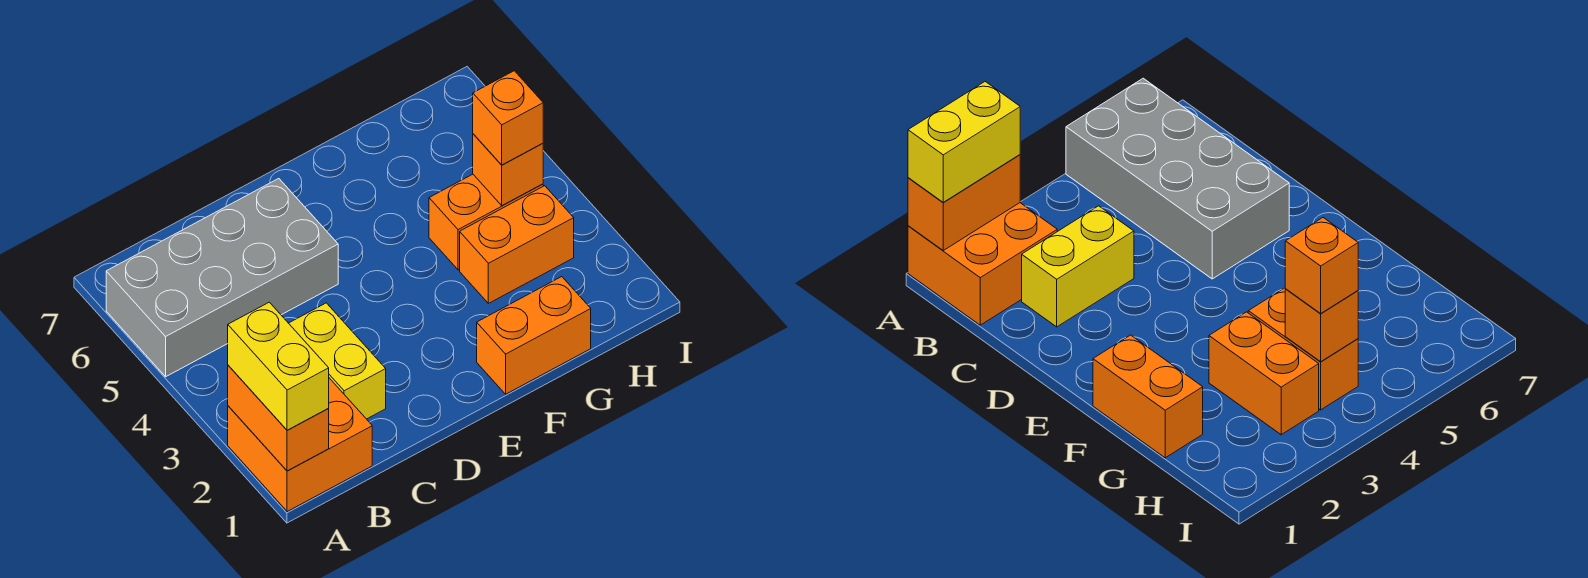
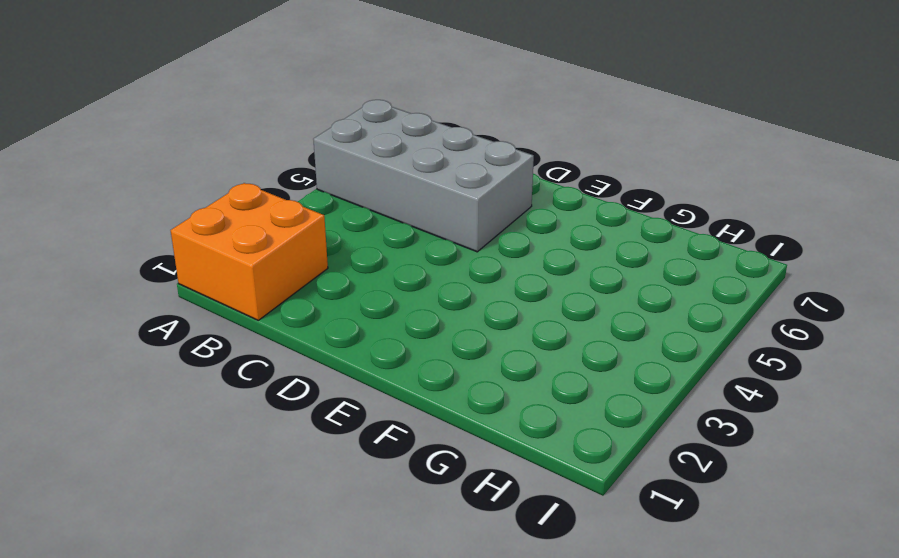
none -> yellow brick C2:C3 level 1
none -> orange brick F1:G1 level 1

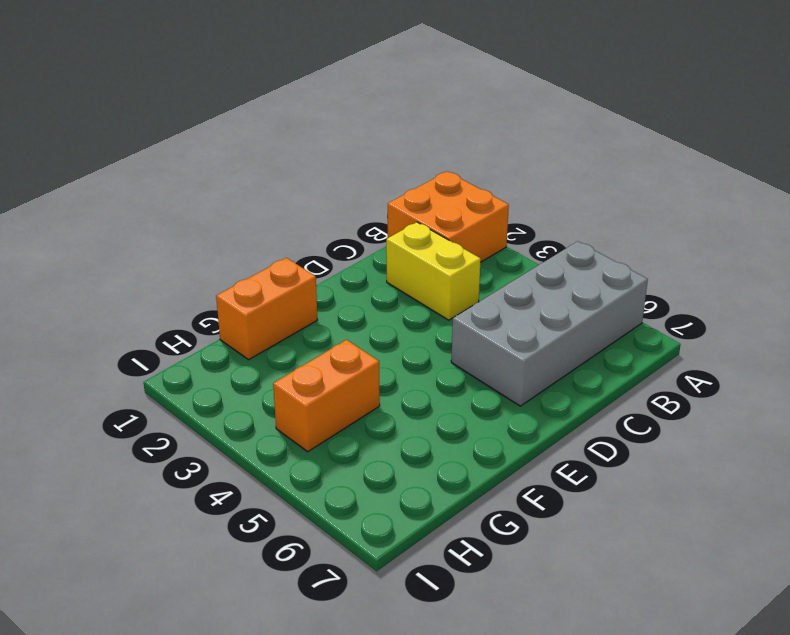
none -> orange brick G3:H3 level 1
none -> orange brick A1:A2 level 2

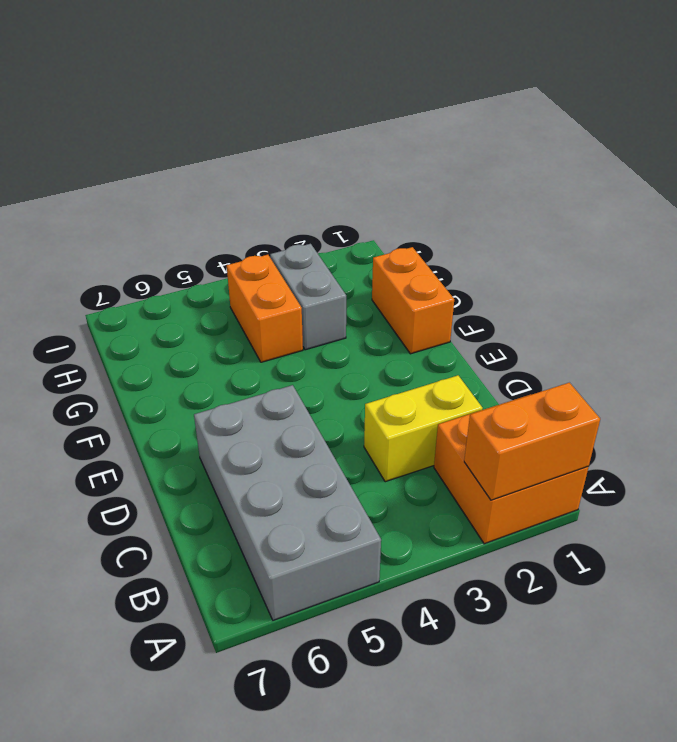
grey brick G3:H3 level 1 -> orange brick G3:H3 level 1
none -> orange brick H4 level 2
none -> yellow brick A1:A2 level 3

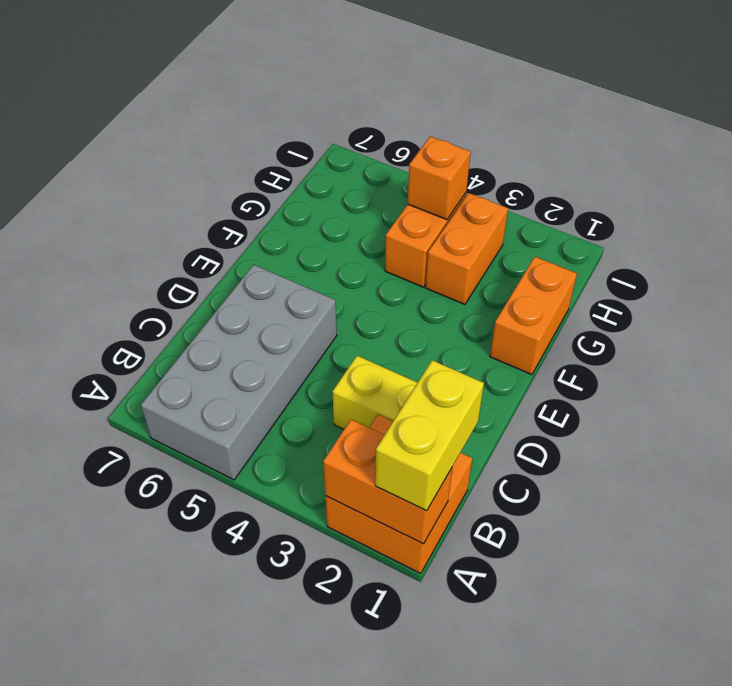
yellow brick A1:B1 level 3 -> yellow brick A1:A2 level 3
none -> orange brick H4 level 3

